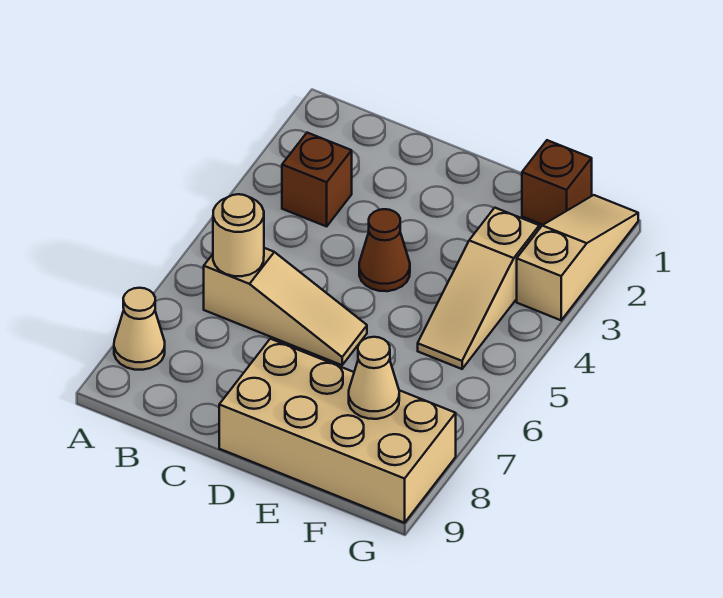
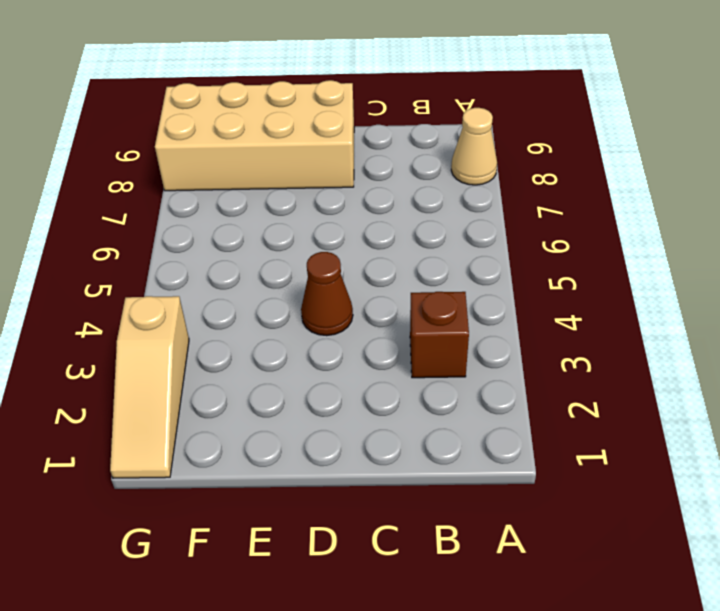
none -> tan slope B6:D6 level 1 top B
none -> brown brick F1 level 1

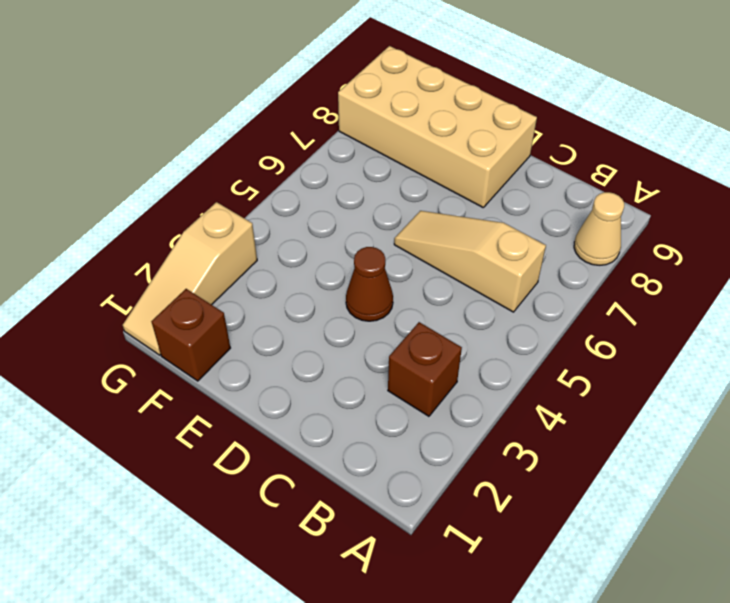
none -> tan slope F3:F5 level 1 top 3
none -> tan round brick B6 level 2

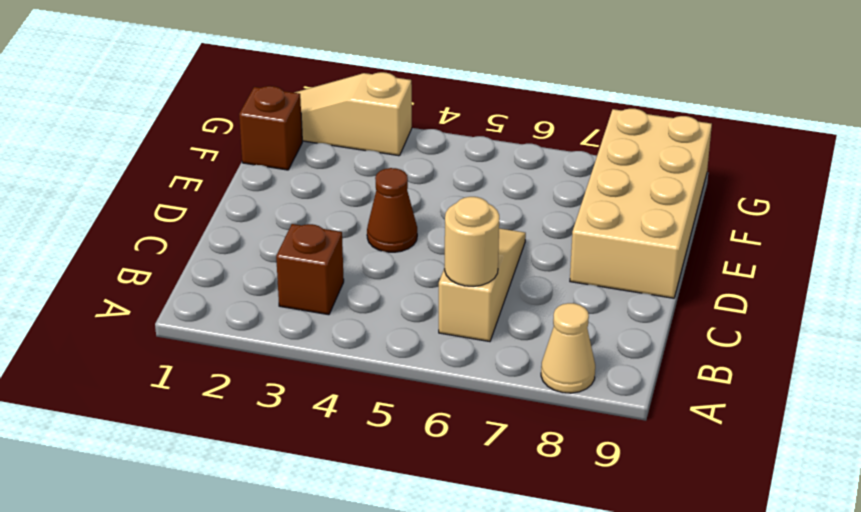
none -> tan slope F3:F5 level 1 top 3
none -> tan cone F8 level 2

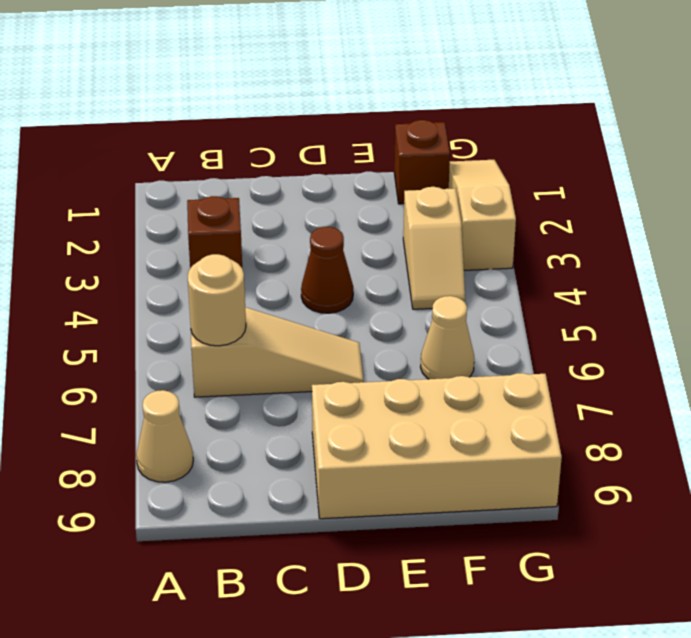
tan slope F3:F4 level 1 top 3 -> tan slope F3:F5 level 1 top 3
tan cone F6 level 1 -> tan cone F8 level 2

